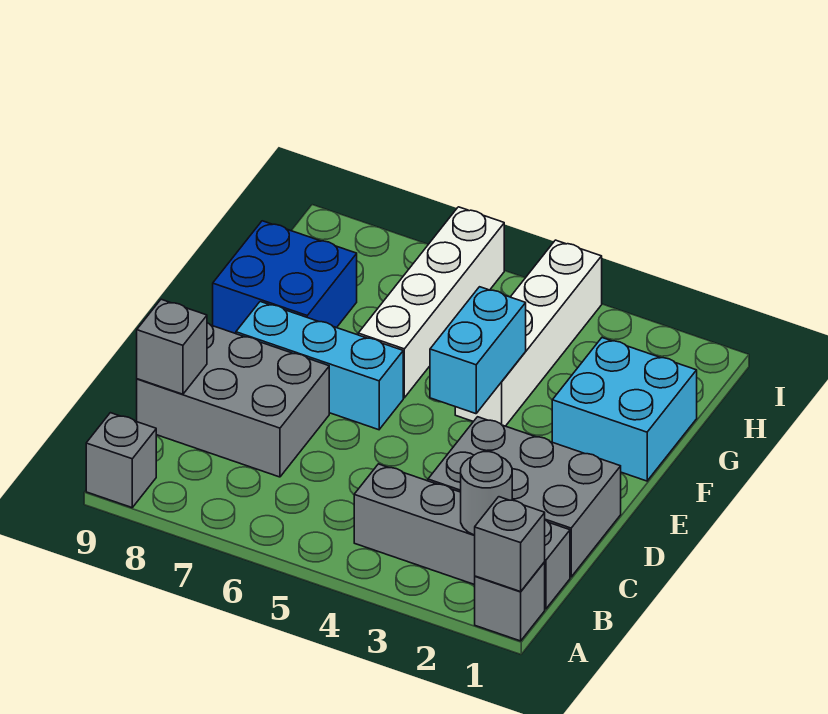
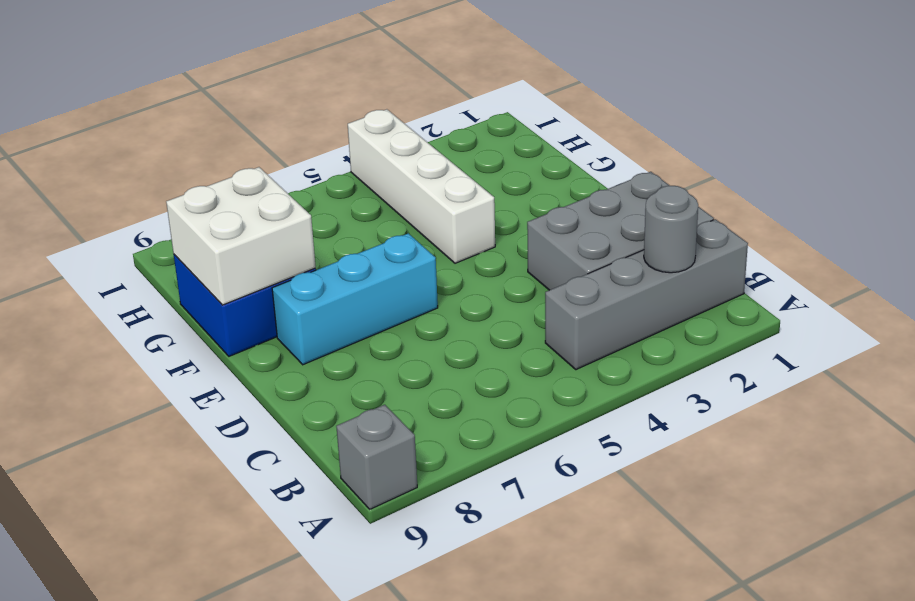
white brick F8:G9 level 2 -> none
none -> grey brick A1 level 1
none -> grey brick C7:D9 level 1
none -> cyan brick F1:G2 level 1

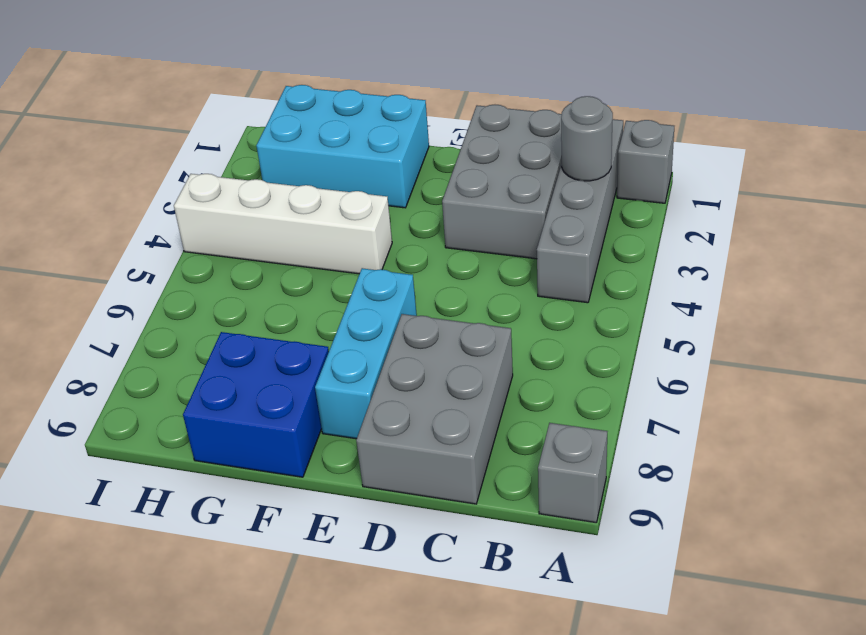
cyan brick F1:H2 level 1 -> cyan brick F1:G2 level 1
none -> white brick F6:I6 level 1
none -> grey brick A1 level 2
none -> grey brick C9 level 2

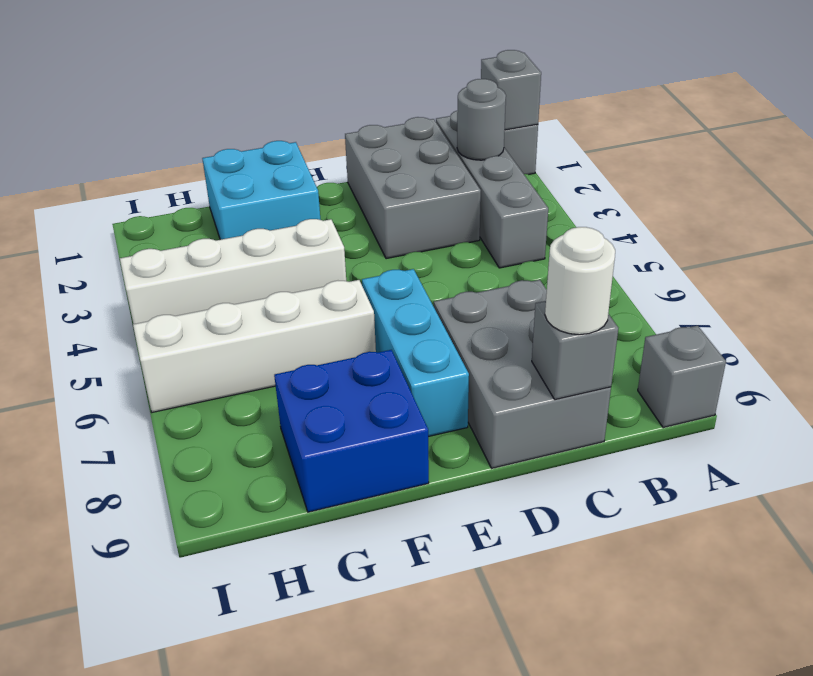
white round brick C9 level 3 -> none
none -> cyan brick E4:F4 level 2

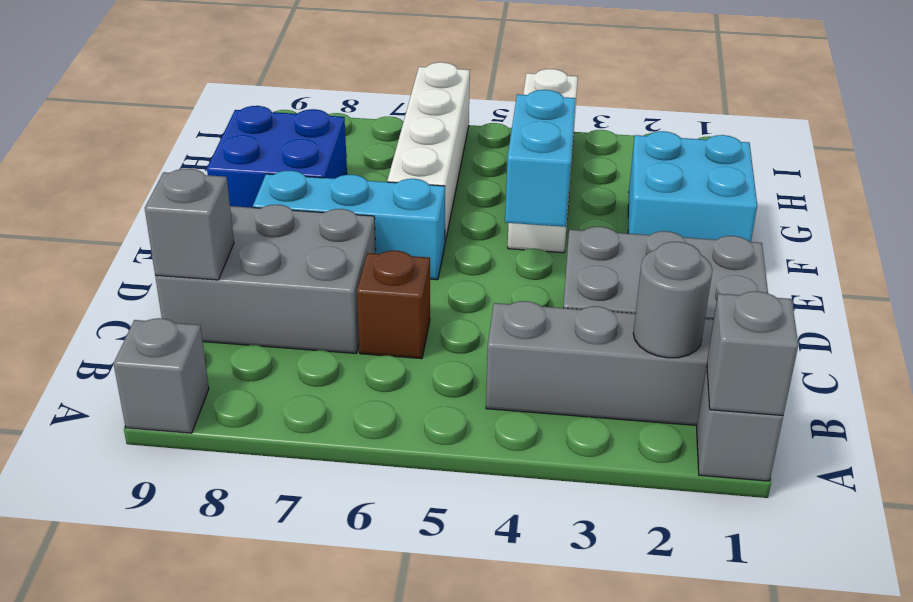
brown brick C6 level 1 -> none

